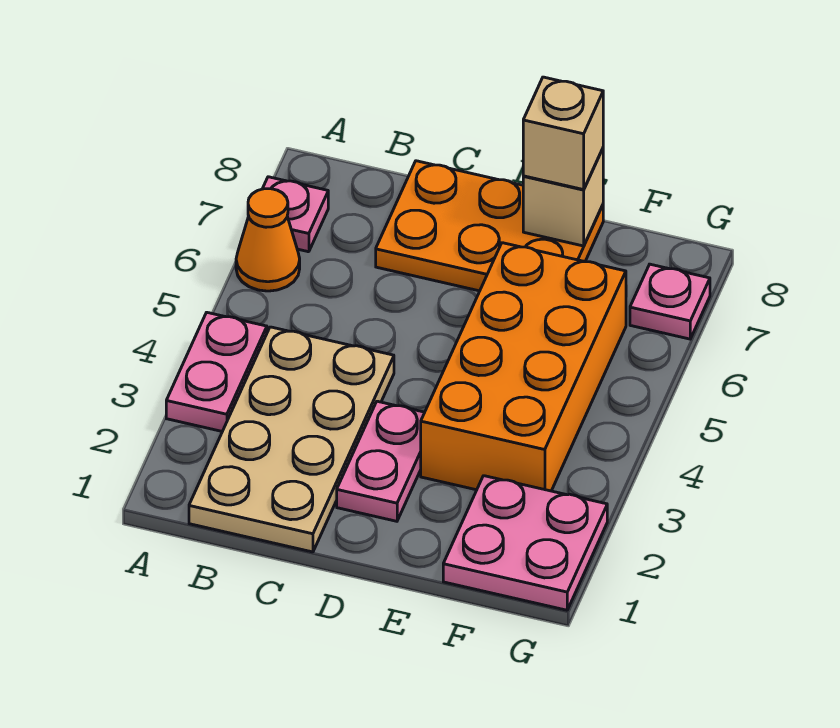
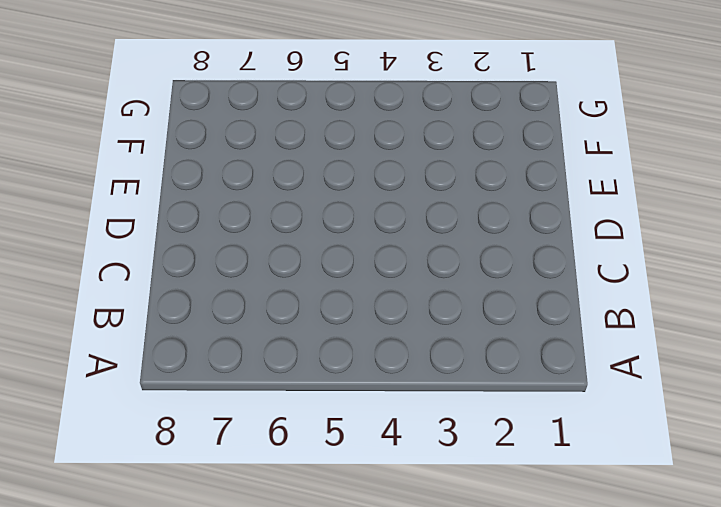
none -> pink plate A3:A4 level 1
none -> orange cone A6 level 1

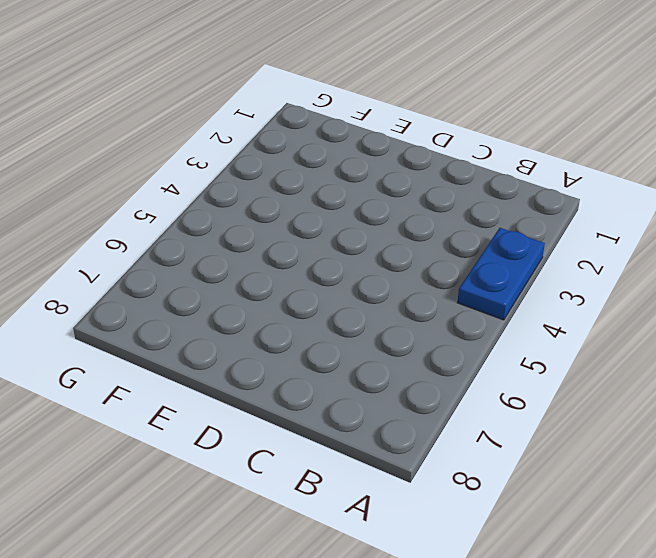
blue plate A3:A4 level 1 -> pink plate A3:A4 level 1
none -> orange cone A6 level 1
none -> pink plate A7 level 1

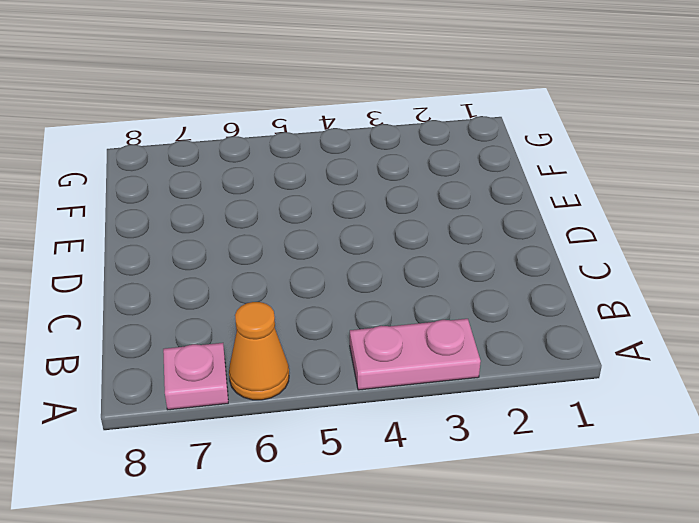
none -> tan plate B1:C4 level 1
none -> orange plate C7:E8 level 1

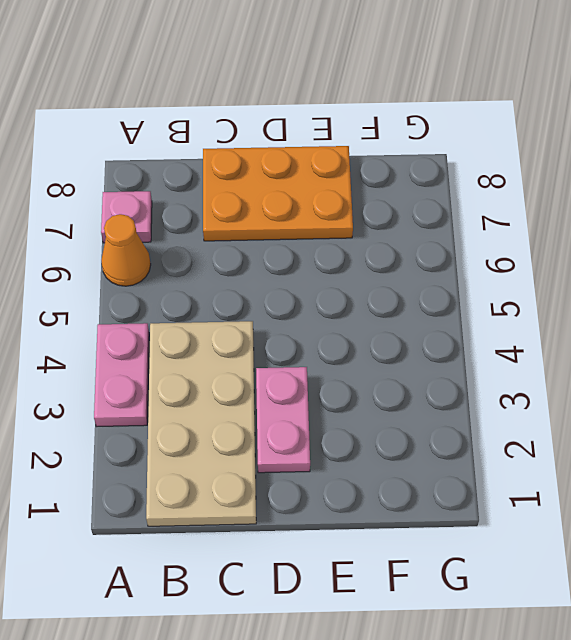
none -> orange brick E3:F6 level 1
none -> pink plate F1:G2 level 1

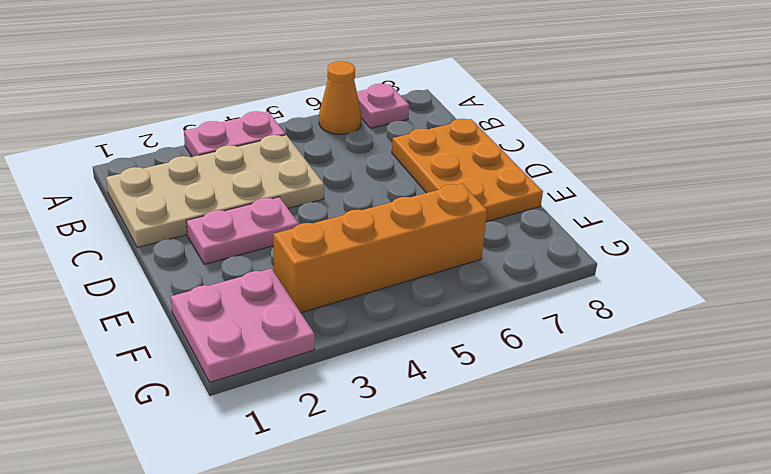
orange brick F3:F6 level 1 -> orange brick E3:F6 level 1
none -> pink plate G7 level 1
none -> tan brick E8 level 2

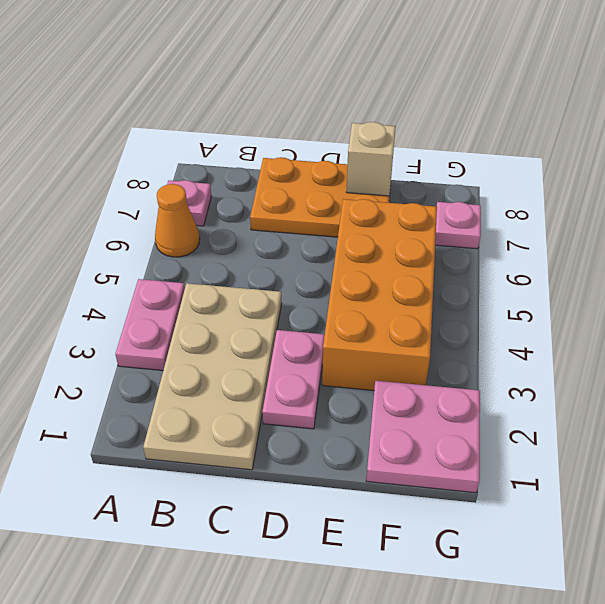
none -> tan brick E8 level 3

